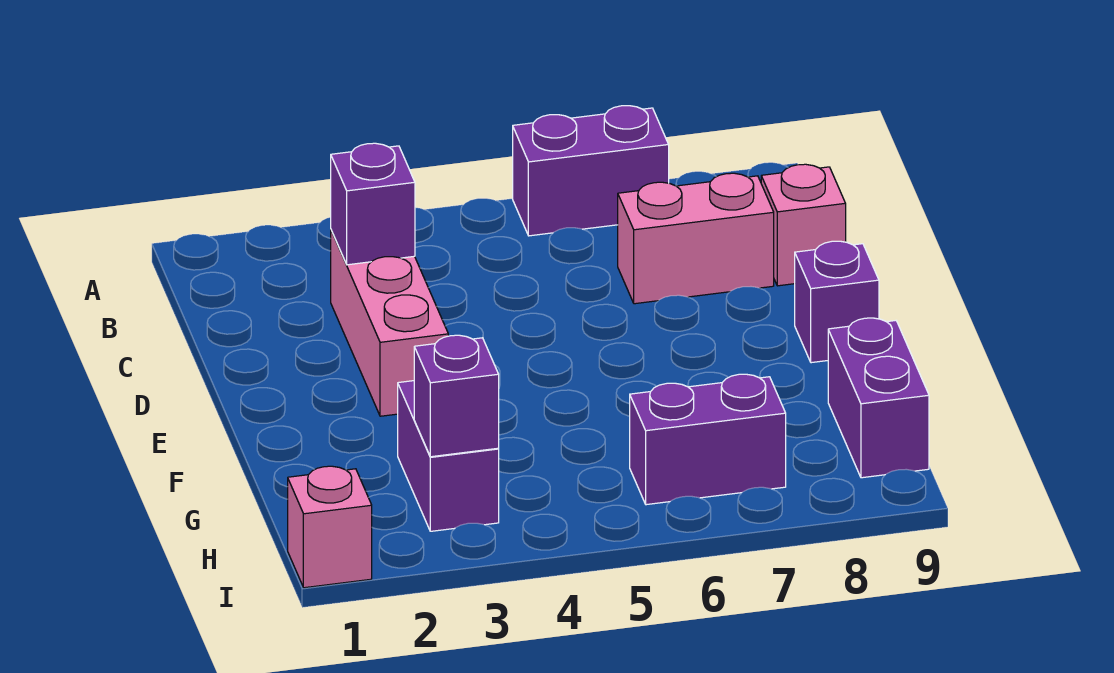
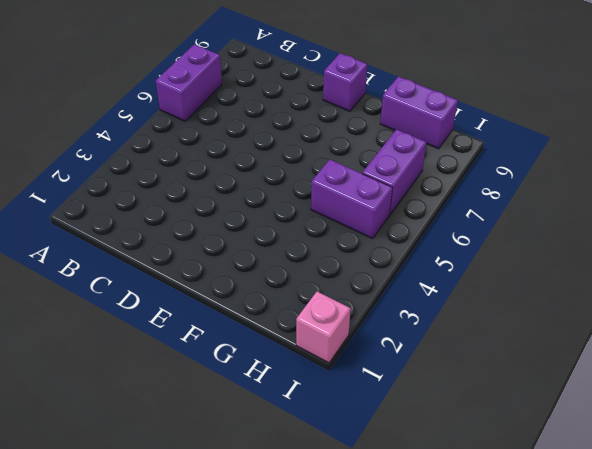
purple brick G5:H5 level 1 -> purple brick G3:H3 level 1
none -> pink brick C3:E3 level 1
none -> pink brick C7:C8 level 1

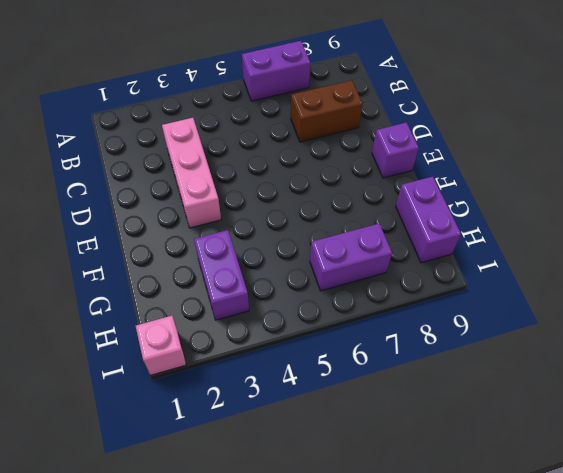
brown brick C7:C8 level 1 -> pink brick C7:C8 level 1
none -> pink brick C9 level 1
none -> purple brick C3 level 2

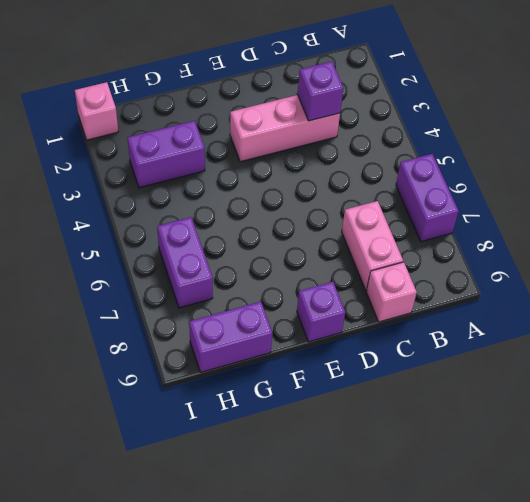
none -> purple brick H3 level 2

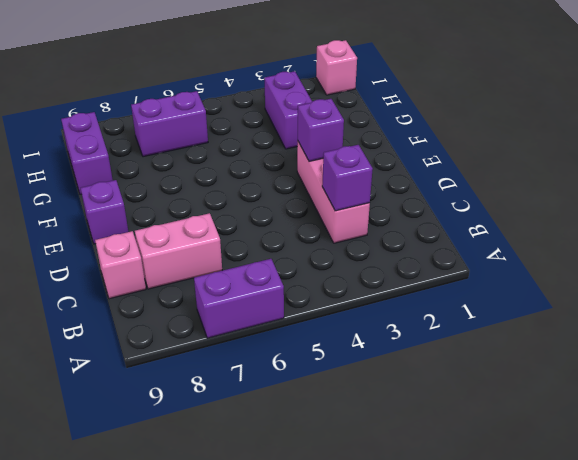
purple brick E3 level 2 -> purple brick H3 level 2

